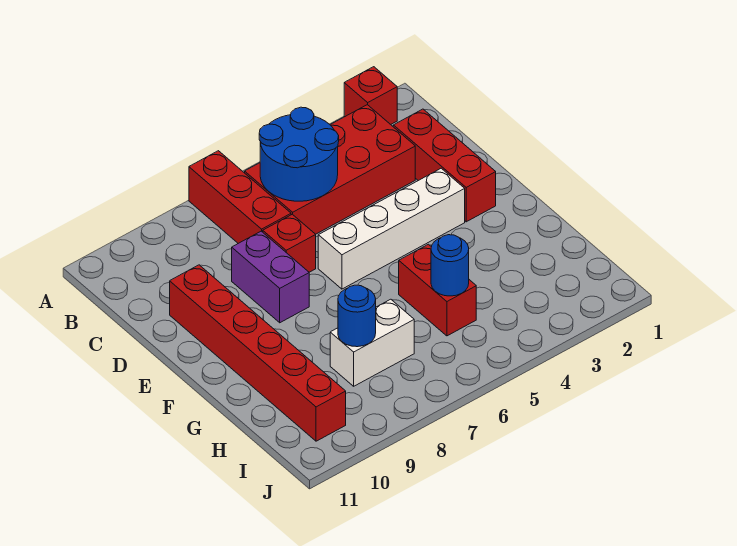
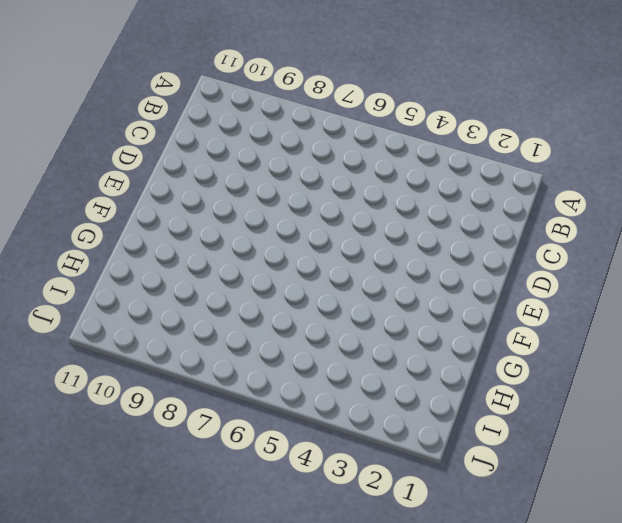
none -> red brick A2 level 1
none -> red brick A7:C7 level 1
none -> red brick B3:C6 level 1

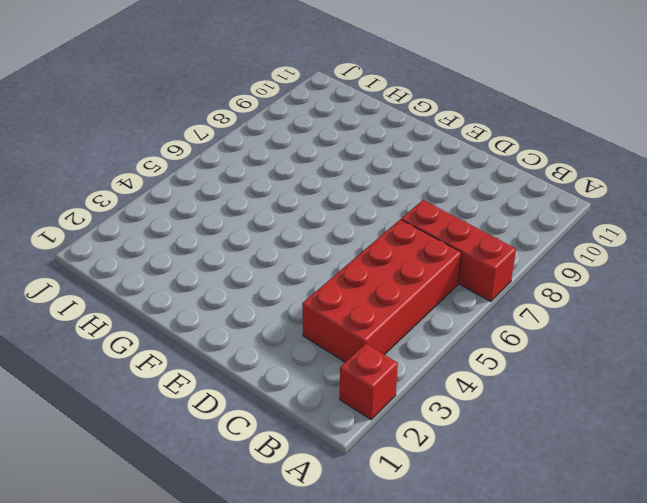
none -> red brick C2:E2 level 1
none -> red brick D7 level 1
none -> purple brick D8:E8 level 1

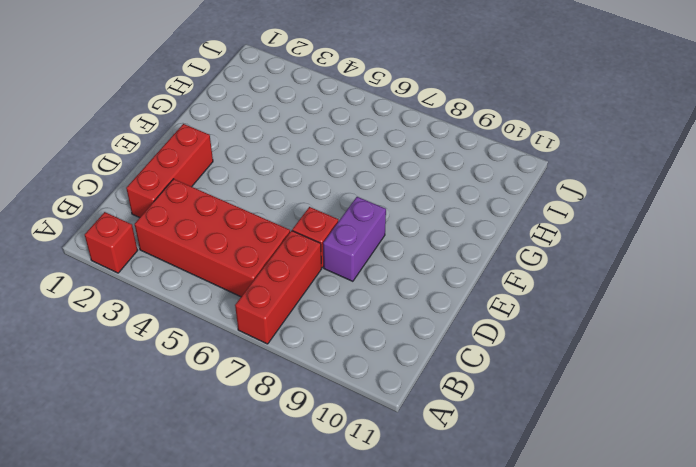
none -> red brick D10:I10 level 1
none -> white brick E3:E6 level 1
none -> red brick G5:H5 level 1

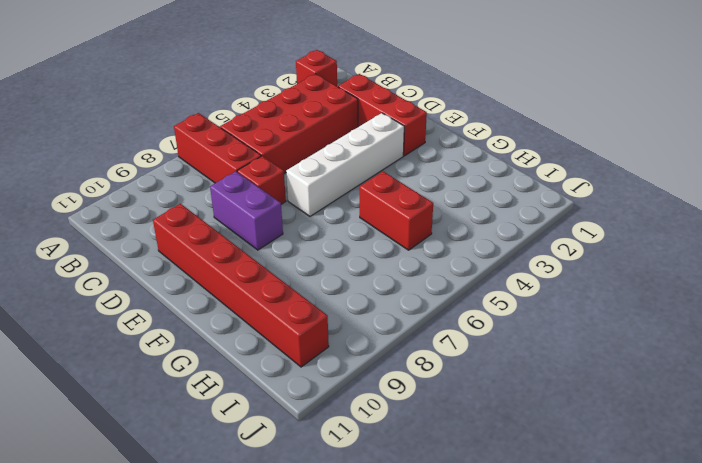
none -> white brick H7:H8 level 1
none -> blue round brick B5:C6 level 2
none -> blue round brick H5 level 2

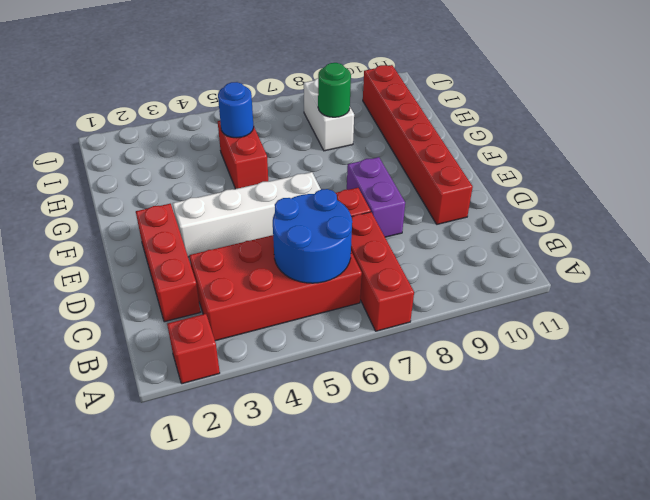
white brick H8:I8 level 1 -> white brick H7:H8 level 1
green round brick H8 level 2 -> blue round brick H8 level 2

